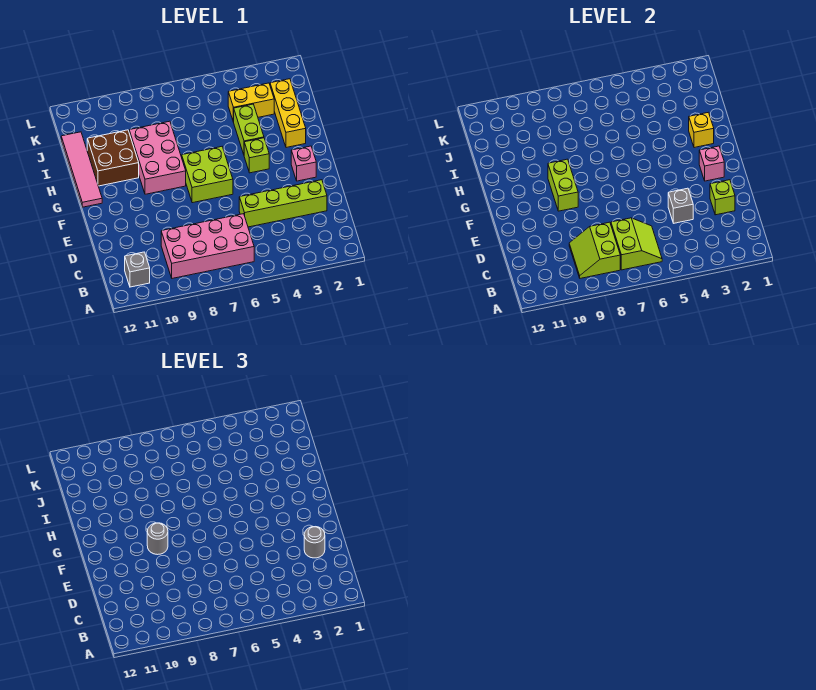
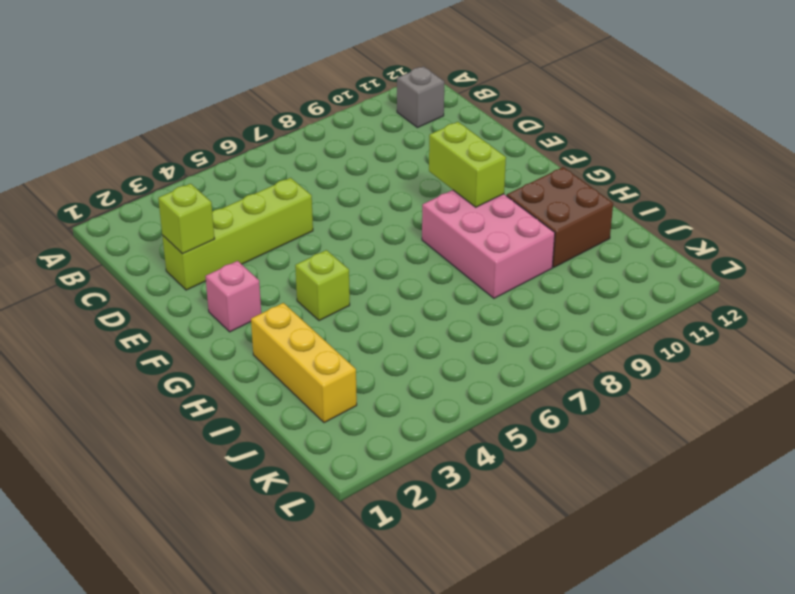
none -> pink brick B6:C9 level 1
none -> lime brick F6:G7 level 1
none -> pink tile G12:J12 level 1

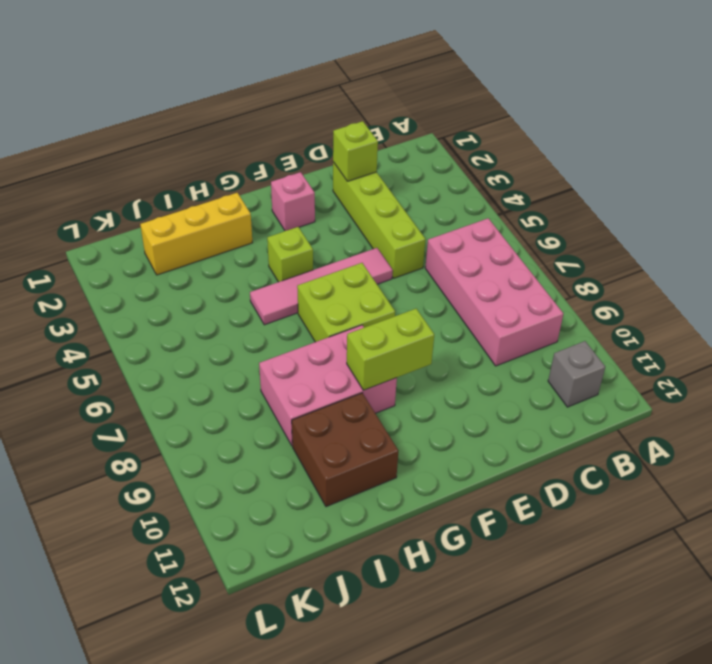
pink tile E5:H5 level 1 -> pink tile G12:J12 level 1
none -> lime brick H4:I4 level 1
none -> yellow brick J3:J4 level 1
none -> lime slope B6:C7 level 2 top 7

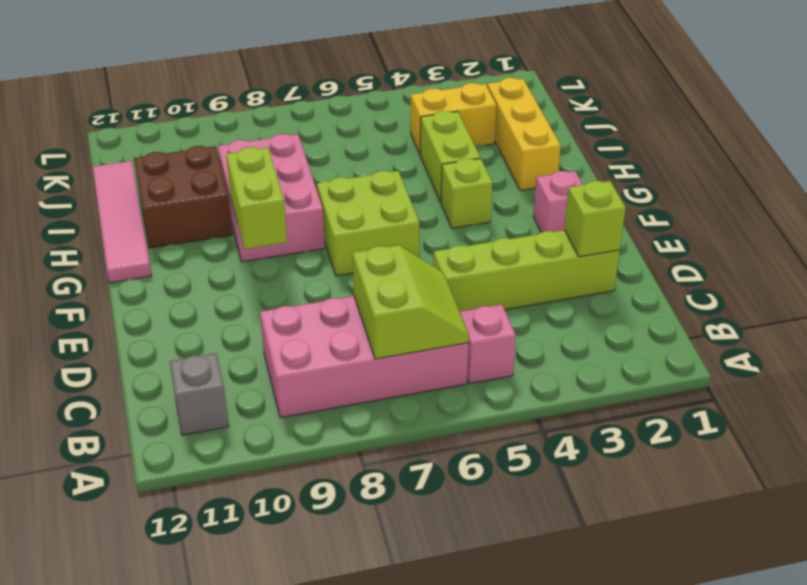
pink brick B5 level 1 -> pink brick F2 level 2
none -> lime slope B8:C9 level 2 top 8
none -> grey brick D4 level 2
none -> yellow brick H2 level 2

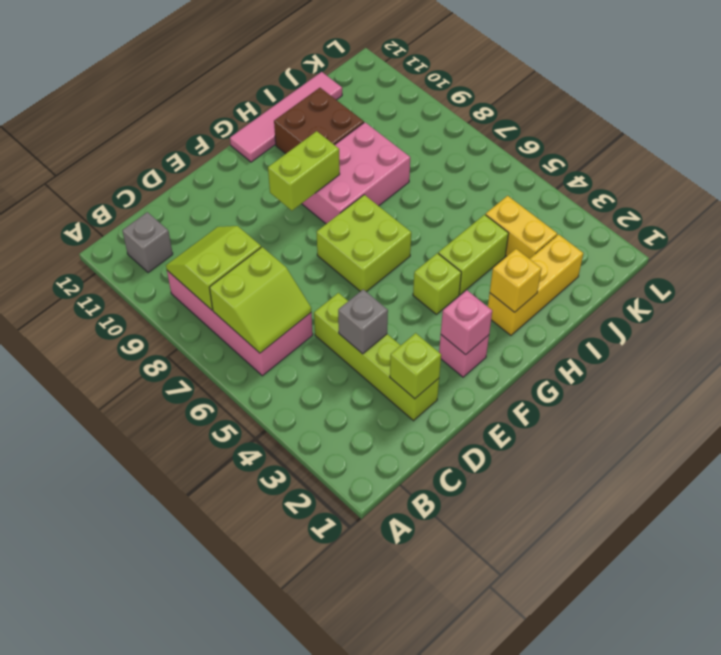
none -> grey round brick D2 level 3
none -> grey round brick F9 level 3

